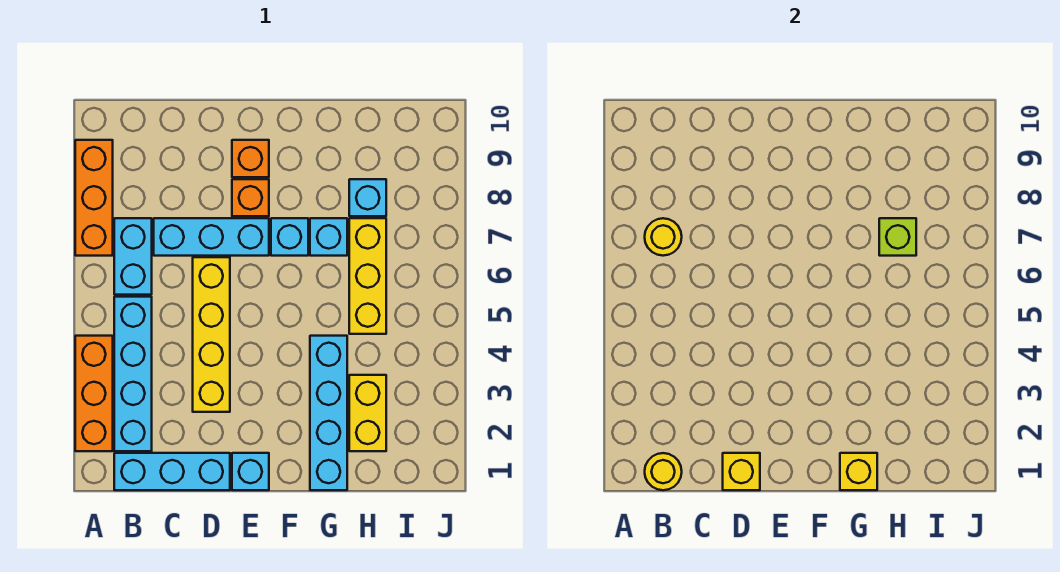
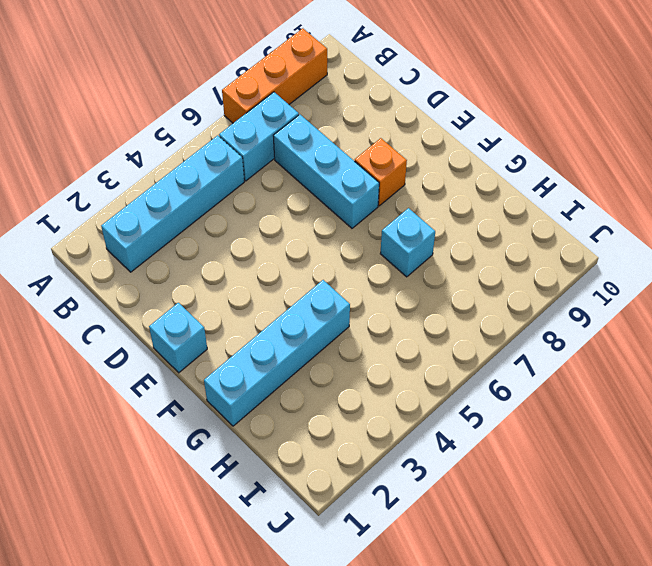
none -> orange brick A2:A4 level 1
none -> cyan brick B1:D1 level 1
none -> yellow brick D3:D6 level 1

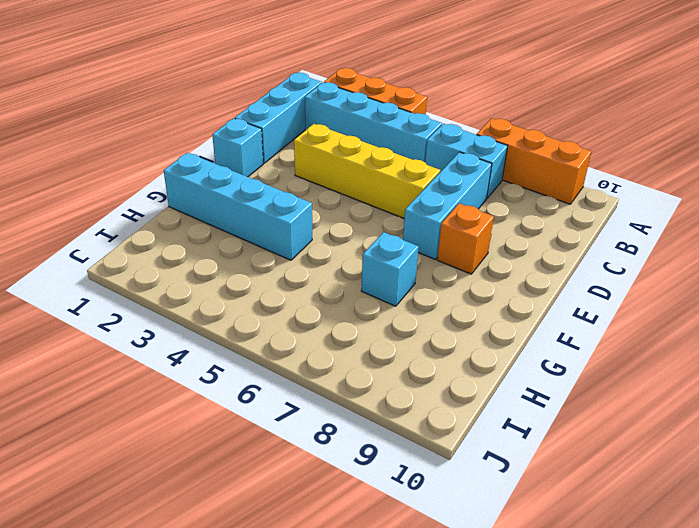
none -> orange brick E9 level 1
none -> cyan brick F7 level 1
none -> yellow brick H2:H3 level 1

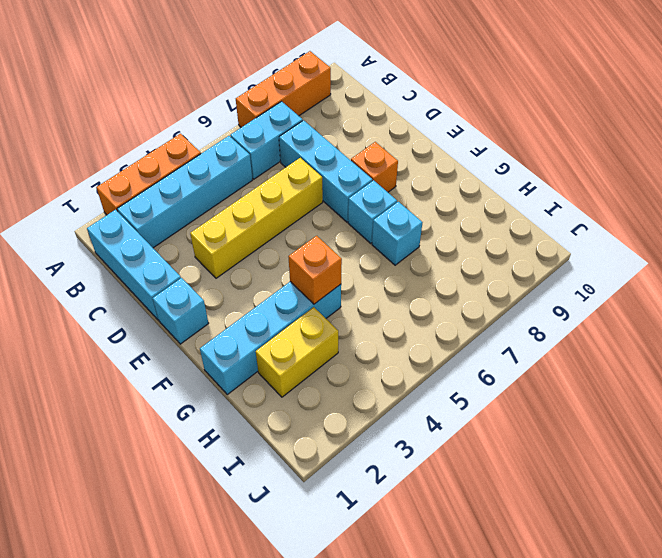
orange brick G4 level 2 -> orange brick E9 level 1
none -> yellow brick H5:H7 level 1
none -> cyan brick H8 level 1
none -> yellow round brick B1 level 2

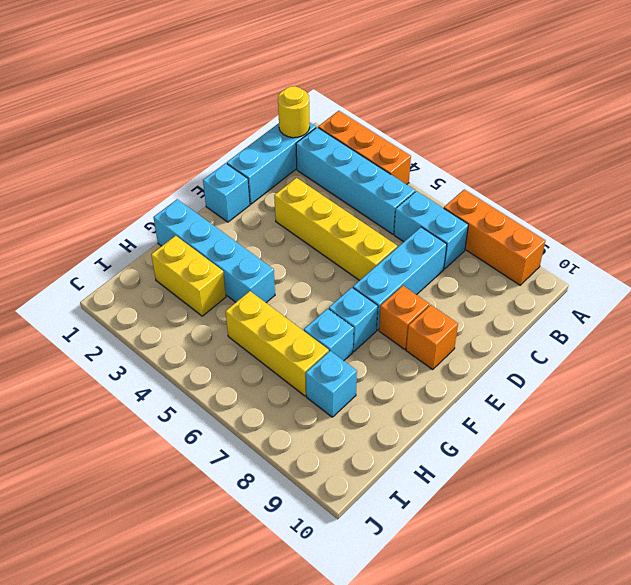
none -> yellow round brick B7 level 2
none -> yellow brick D1 level 2
none -> yellow brick G1 level 2

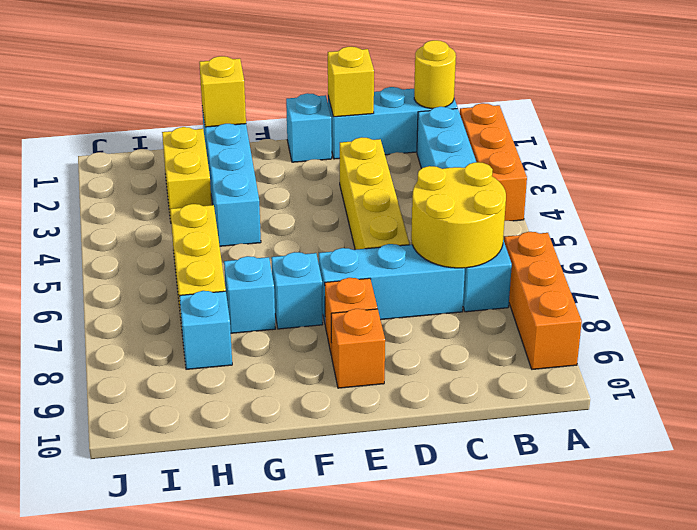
yellow round brick B6:C7 level 2 -> yellow round brick B7 level 2
none -> lime brick H7 level 2

